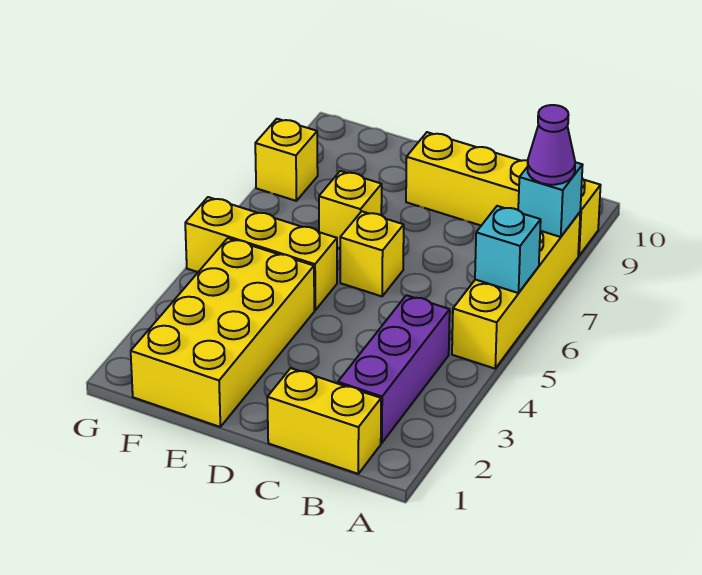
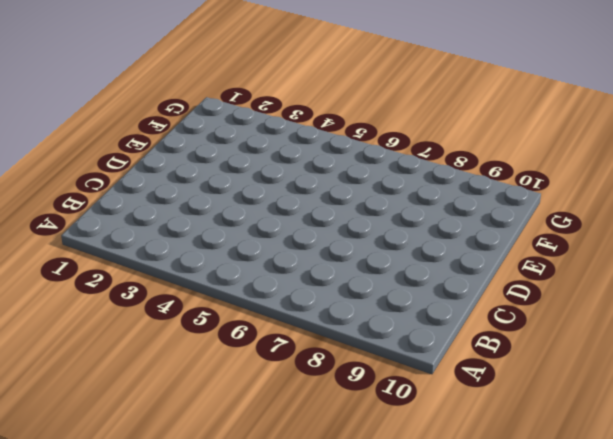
none -> yellow brick A5:A8 level 1
none -> yellow brick A9:D9 level 1
none -> yellow brick B1:C1 level 1

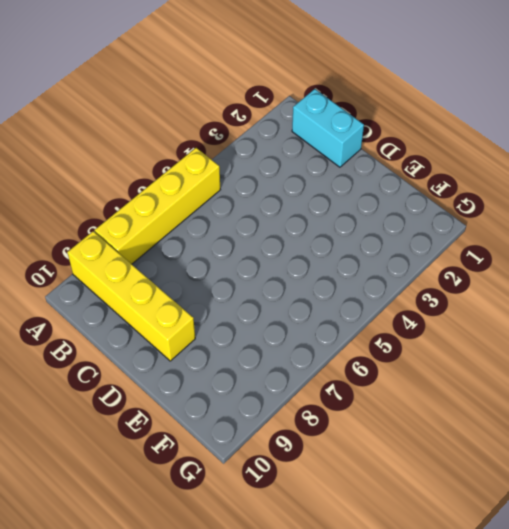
cyan brick B1:C1 level 1 -> yellow brick B1:C1 level 1
none -> purple brick B2:B4 level 1
none -> yellow brick D6 level 1
none -> yellow brick E1:F4 level 1

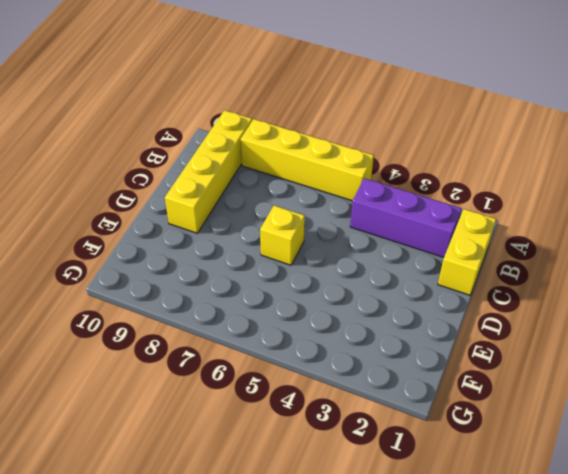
none -> yellow brick E1:F4 level 1
none -> yellow brick E5:G5 level 1
none -> yellow brick E7 level 1

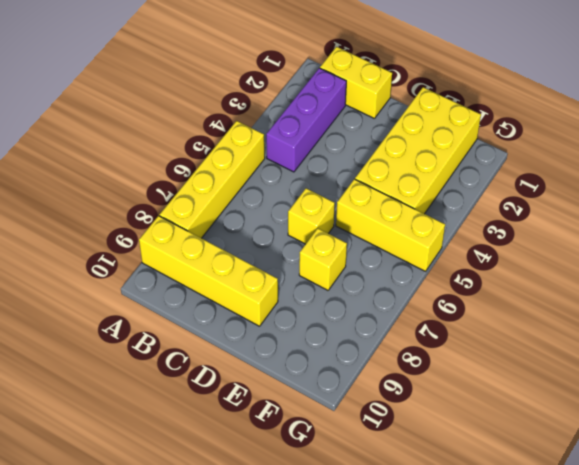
none -> yellow brick G8 level 1
none -> cyan brick A6 level 2
none -> cyan brick A8 level 2

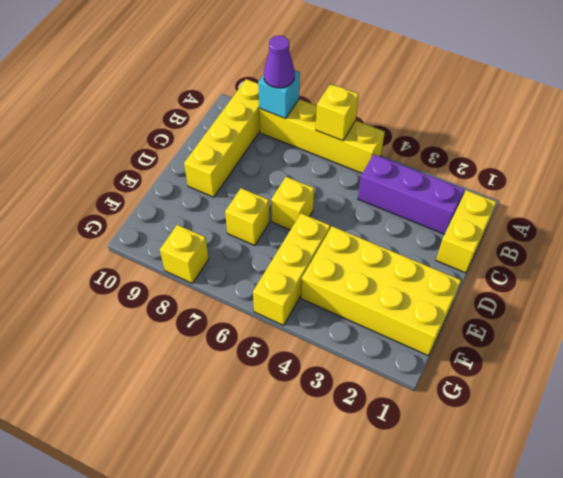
yellow brick A6 level 2 -> cyan brick A6 level 2

